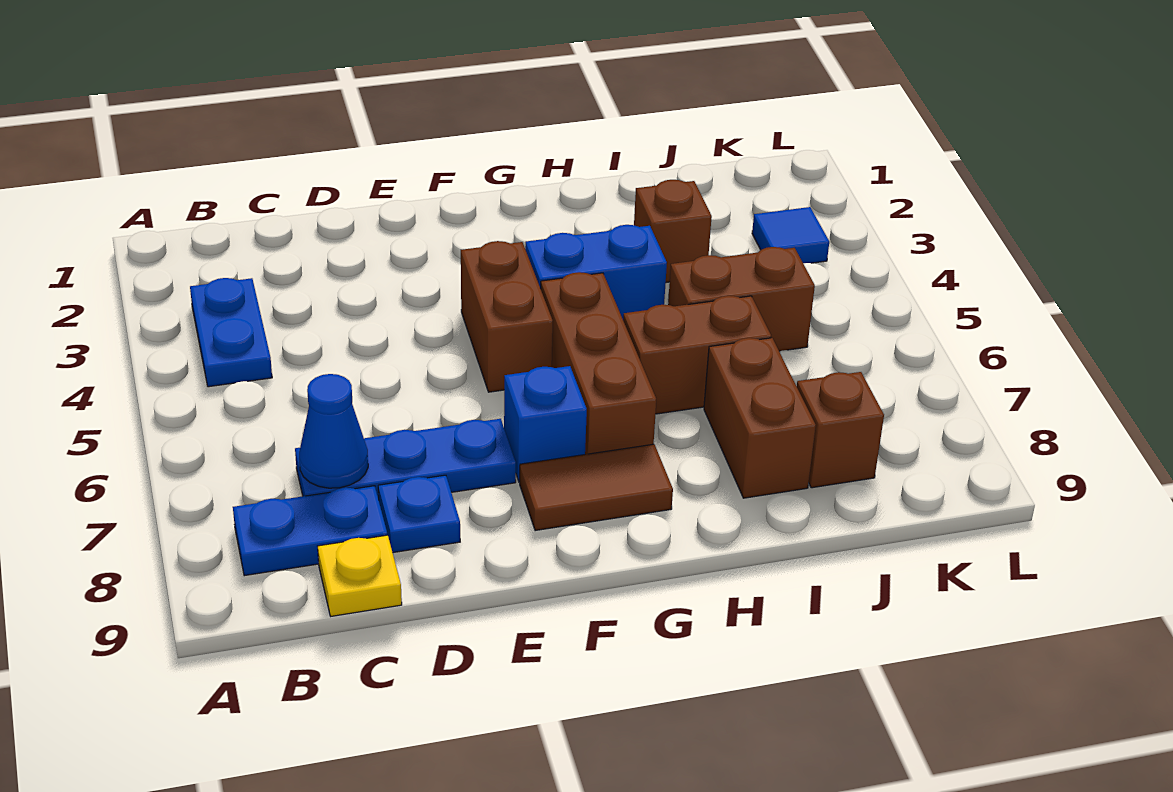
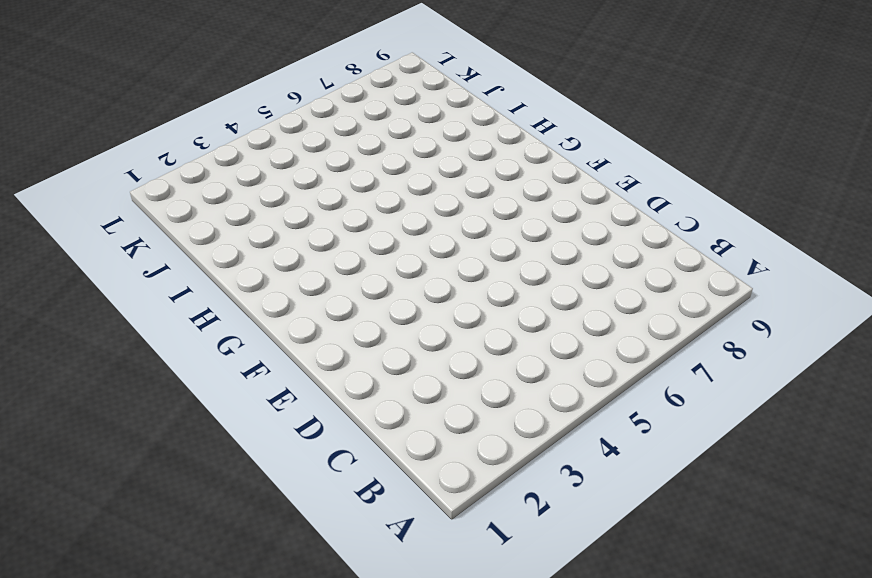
none -> blue plate B3:B4 level 1
none -> blue plate B8:C8 level 1
none -> blue plate C7:E7 level 1

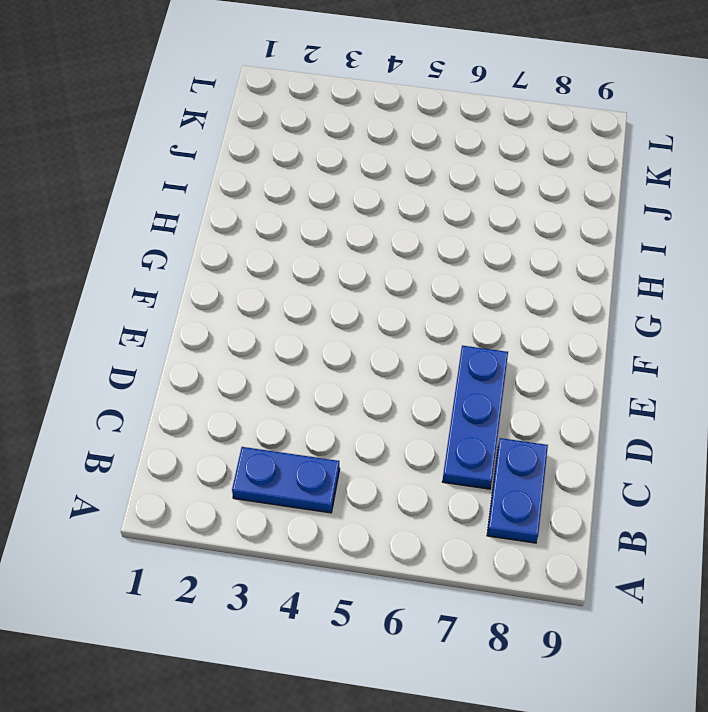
none -> yellow plate C9 level 1
none -> blue plate D8 level 1
none -> brown brick F4:F5 level 1

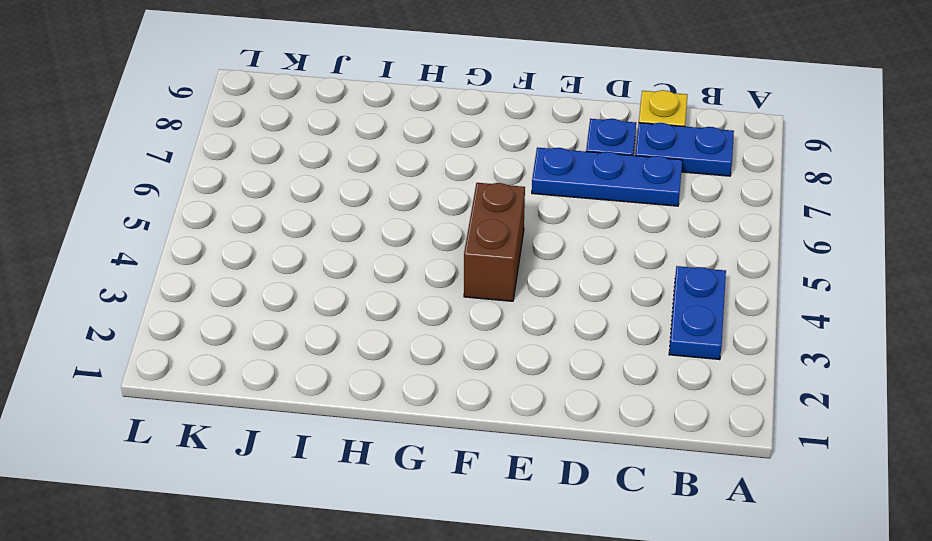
none -> blue brick F7 level 1
none -> brown tile F8:G8 level 1
none -> blue brick G4:H4 level 1

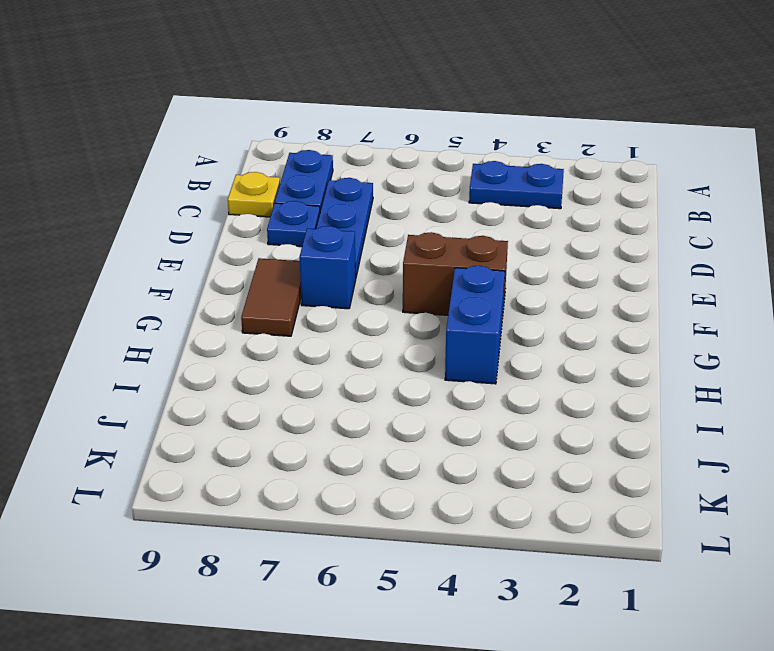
none -> brown brick G5:G7 level 1
none -> brown brick H6:I6 level 1
none -> brown brick I3 level 1

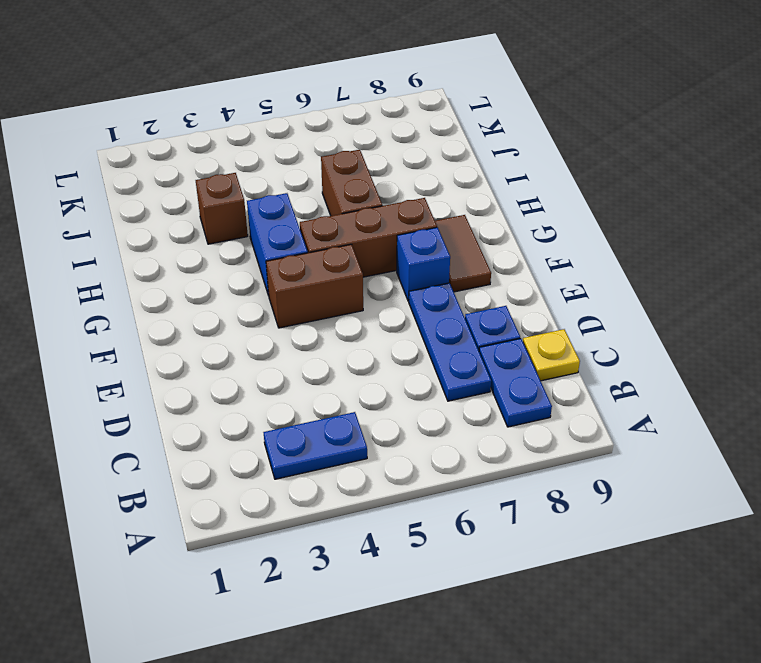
none -> brown brick I5:J5 level 1
none -> brown brick I7:I8 level 1
none -> brown brick J8 level 1

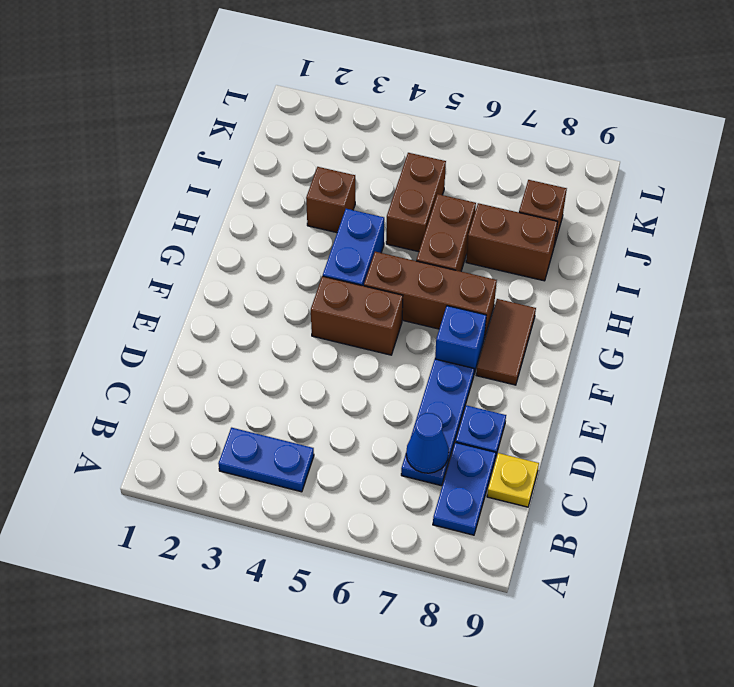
none -> blue tile K3 level 1

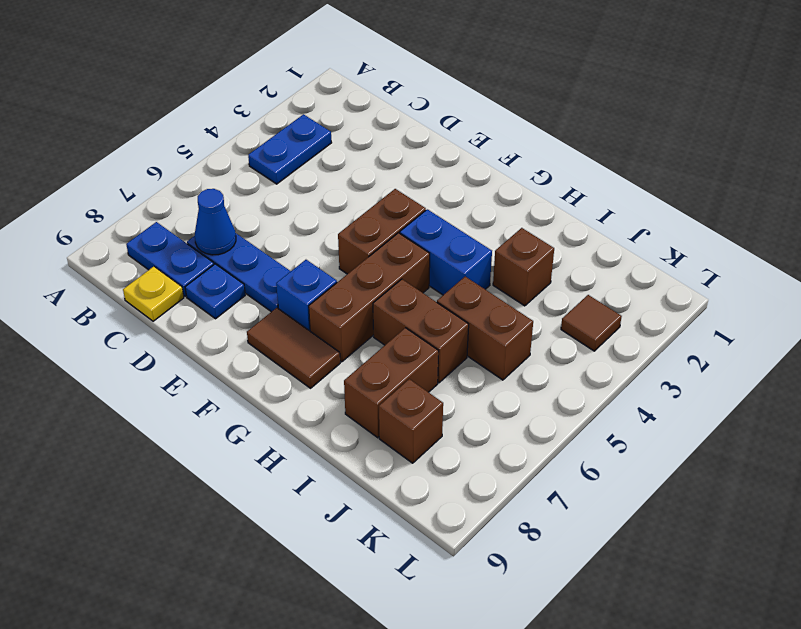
brown tile K3 level 1 -> blue tile K3 level 1

